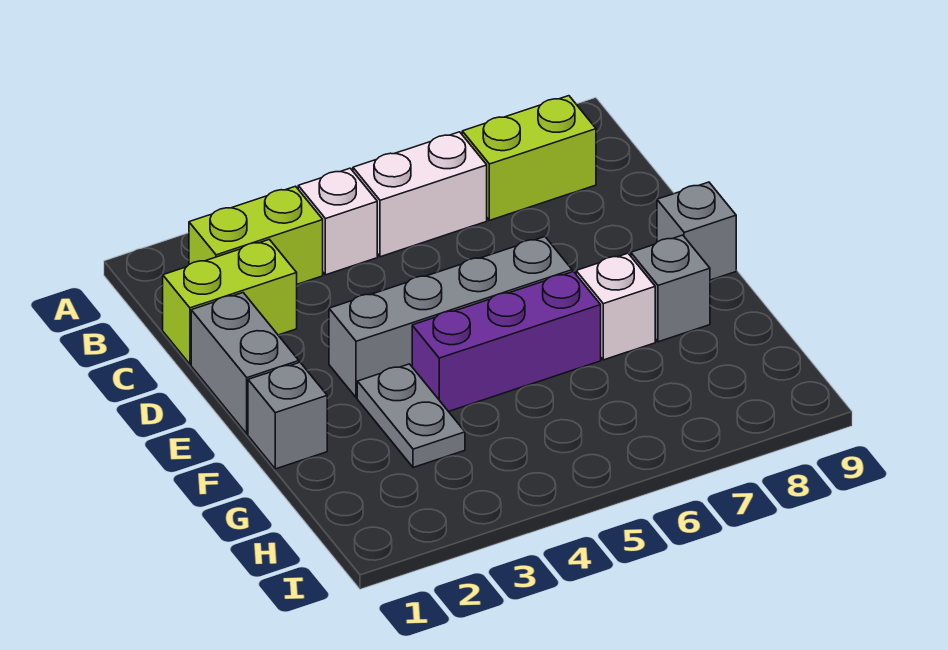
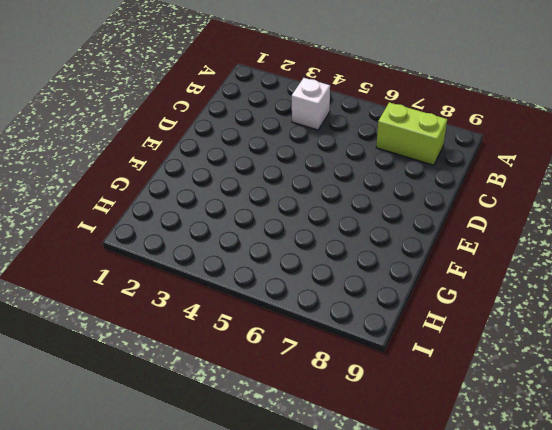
none -> lime brick B2:B3 level 1
none -> white brick B5:B6 level 1
none -> lime brick C1:C2 level 1

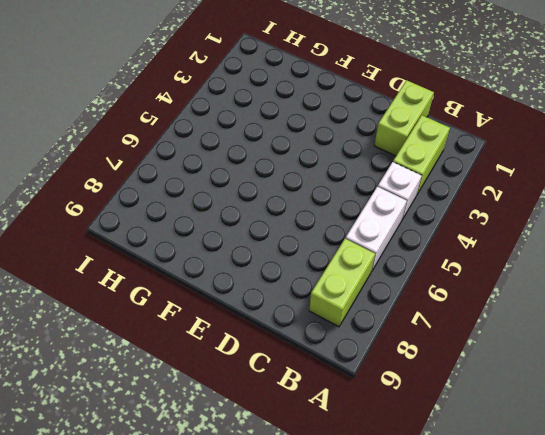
none -> grey brick D1:E1 level 1
none -> grey brick E3:E6 level 1
none -> grey brick E9 level 1

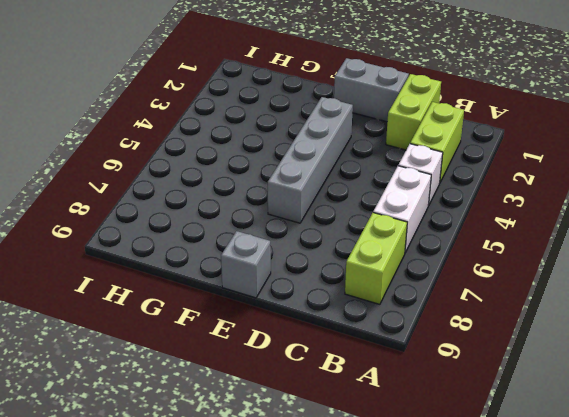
none -> grey brick F1 level 1
none -> grey plate F3:G3 level 1
none -> purple brick F4:F6 level 1

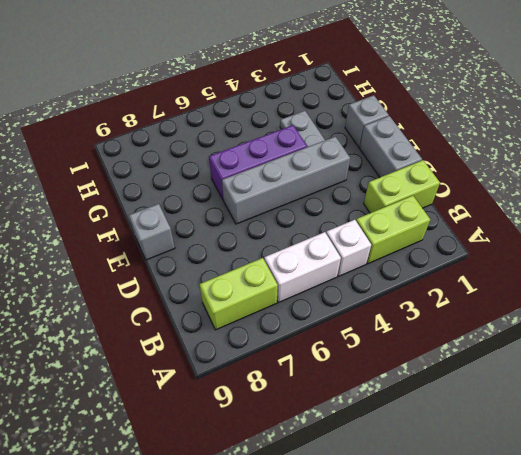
none -> white brick F7 level 1
none -> grey brick F8 level 1

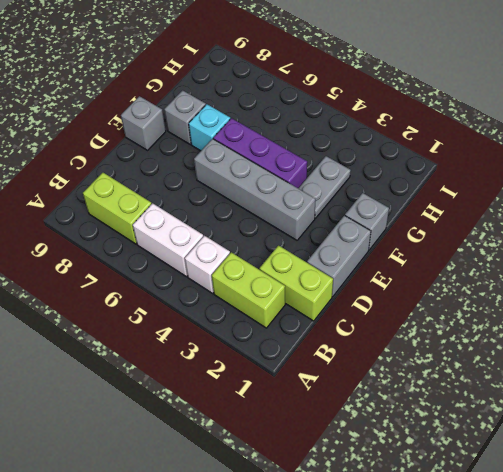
cyan brick F7 level 1 -> white brick F7 level 1

